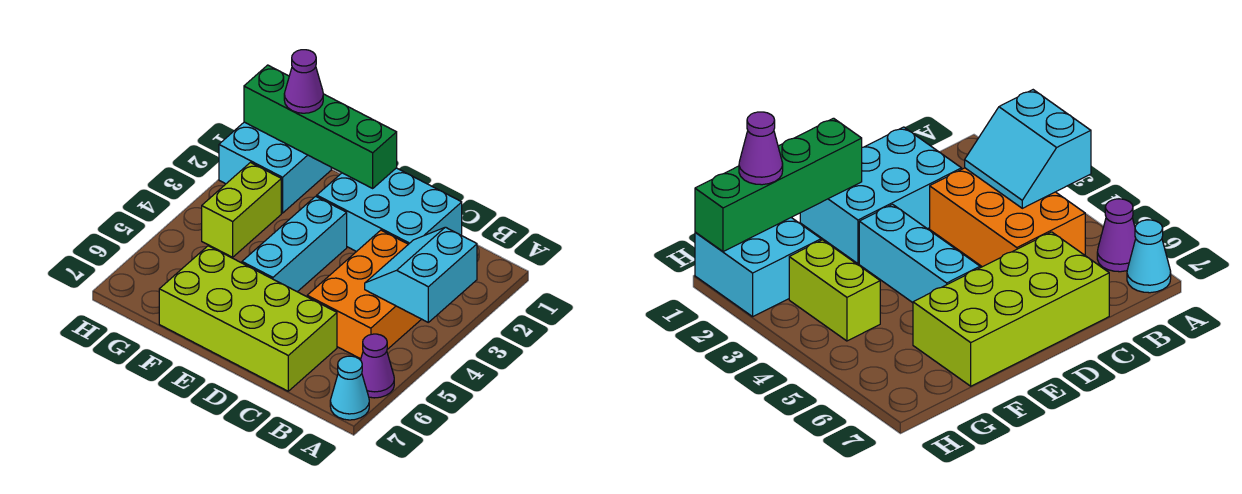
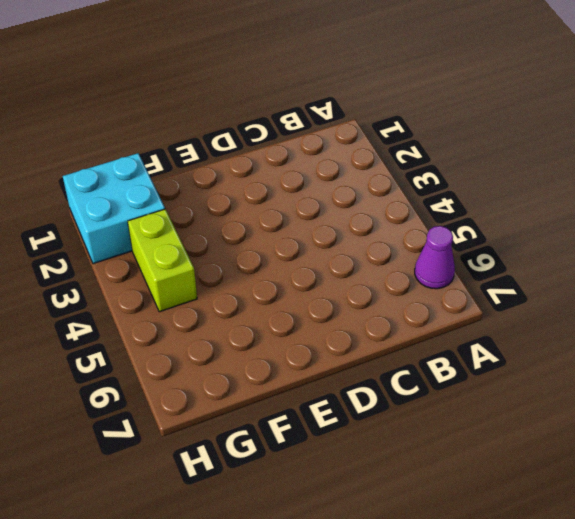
none -> cyan cone A7 level 1
none -> orange brick B3:C5 level 1

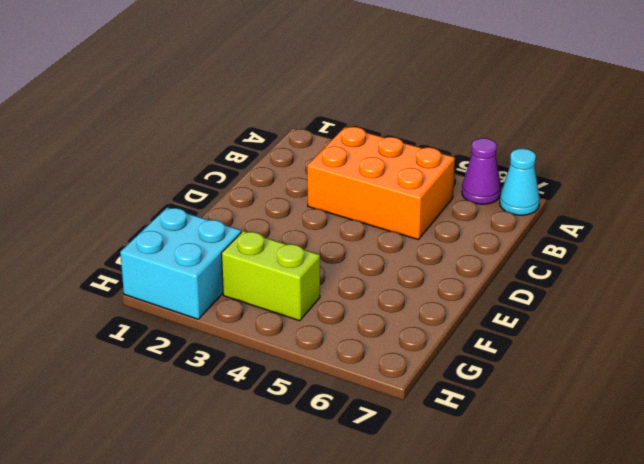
none -> cyan brick C1:E2 level 1
none -> lime brick C6:F7 level 1

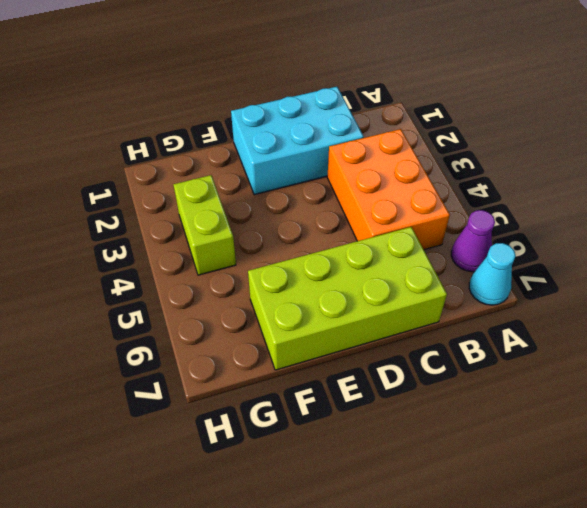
none -> cyan brick E3:E5 level 1
none -> cyan brick G1:H2 level 1

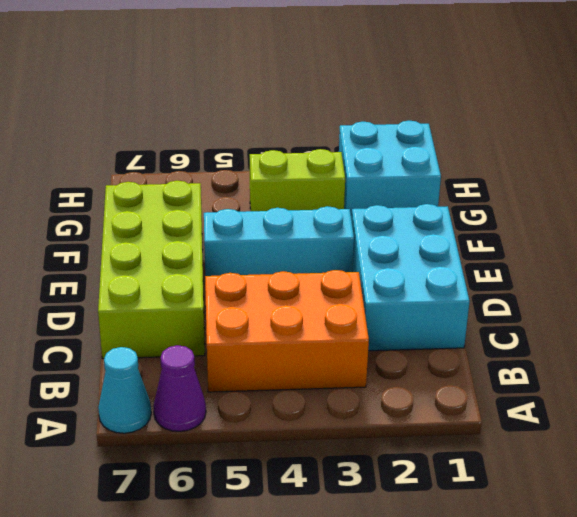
none -> cyan slope A3:B4 level 2 top A
none -> green brick E1:H1 level 2

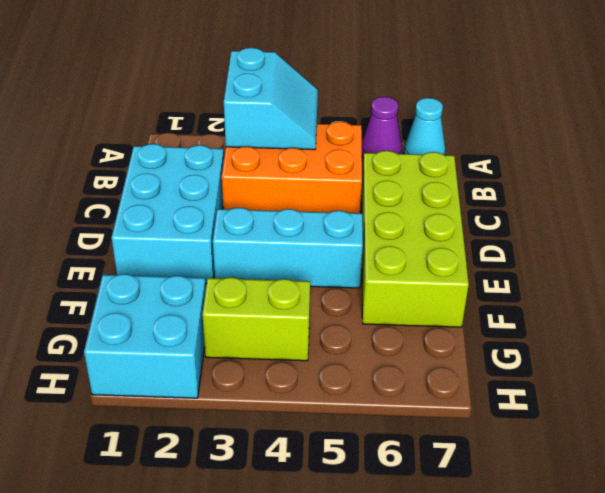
cyan slope A3:B4 level 2 top 3 -> cyan slope A3:B4 level 2 top A
none -> green brick E1:H1 level 2
none -> purple cone G1 level 3

